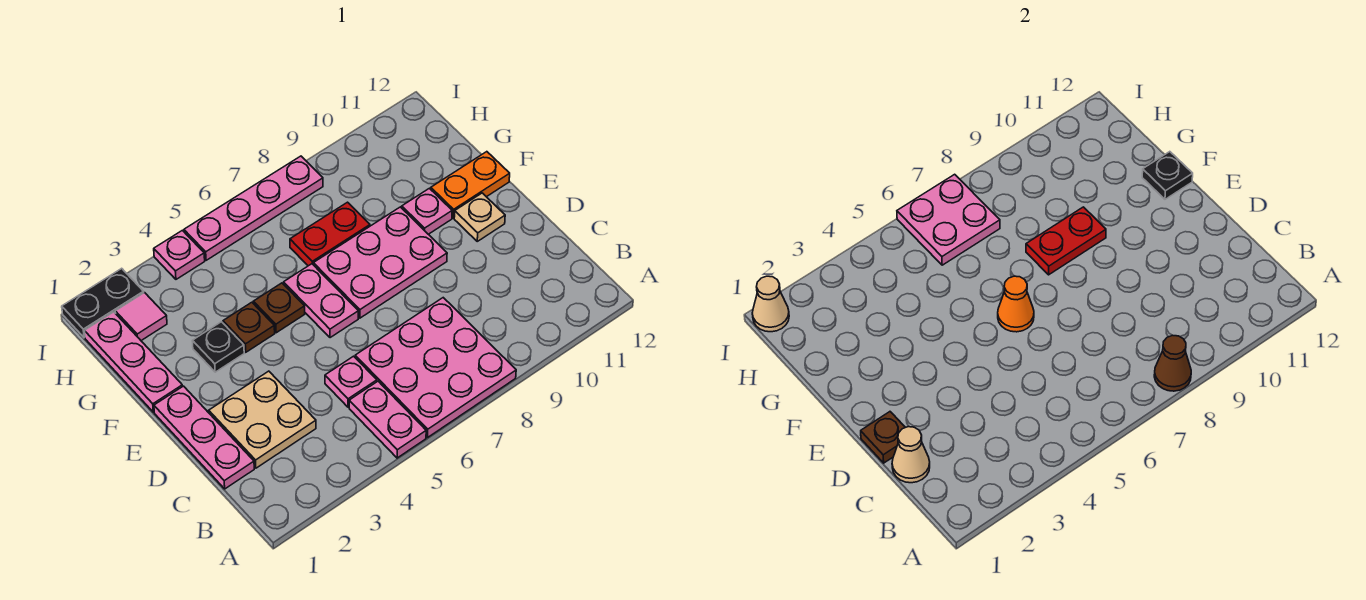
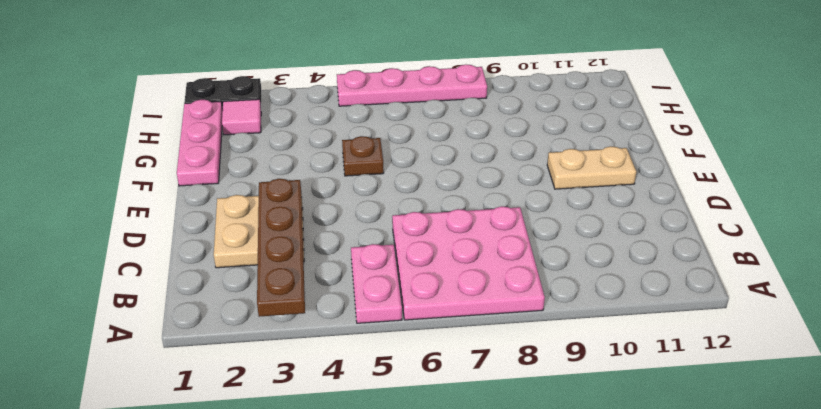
brown plate A3:D3 level 2 -> none
tan plate E10:E11 level 1 -> tan plate E11 level 1
none -> pink plate C1:E1 level 1
none -> pink plate C5 level 1
none -> pink plate E6:F6 level 1

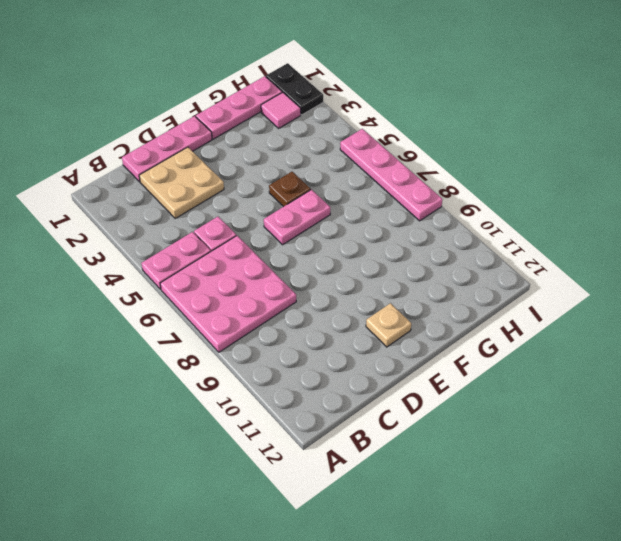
none -> pink plate E7:F9 level 1
none -> black plate F3 level 1
none -> brown plate F4 level 1

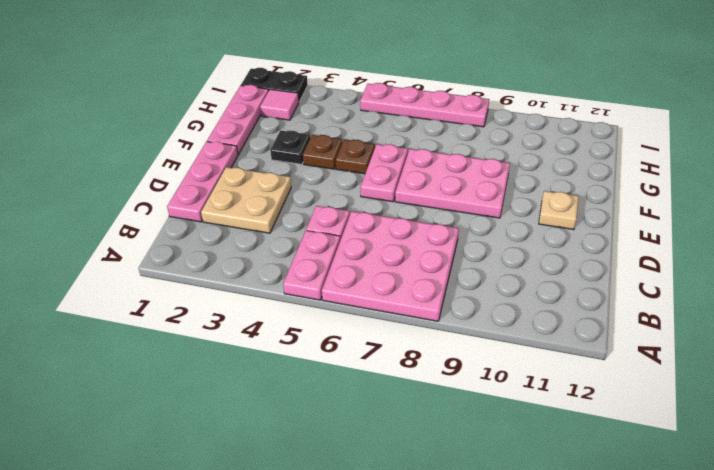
none -> pink plate F10 level 1
none -> orange plate F11:F12 level 1
none -> red plate G7:G8 level 1

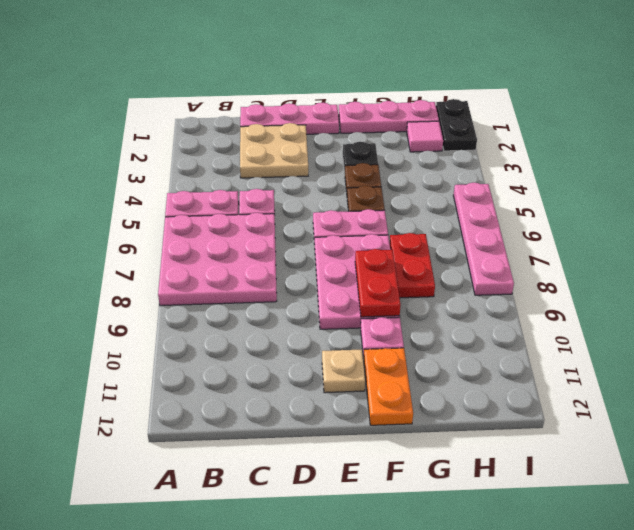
none -> pink plate I4 level 1
none -> brown cone A8 level 2
none -> tan cone C1 level 2

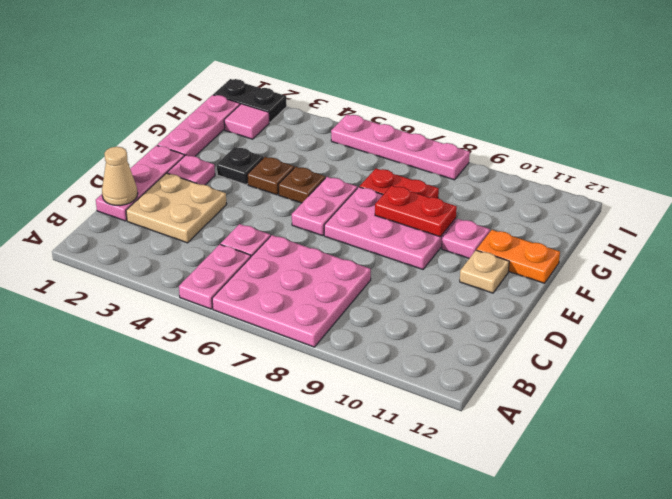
pink plate E2 level 1 -> pink plate I4 level 1
none -> brown cone A8 level 2
none -> brown plate D1 level 2
none -> orange cone E6 level 2

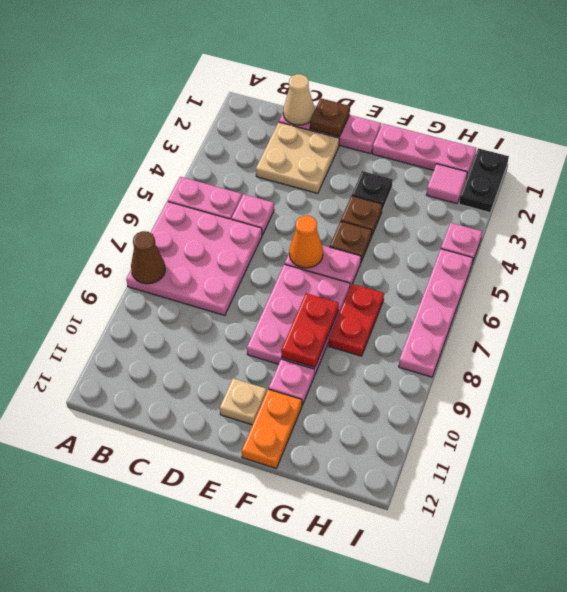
none -> black plate F12 level 2
none -> pink plate H6:I7 level 2
none -> tan cone I1 level 2

